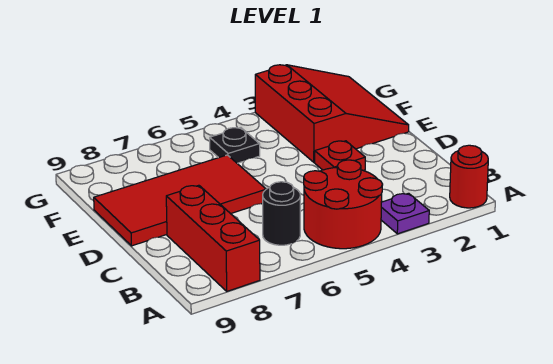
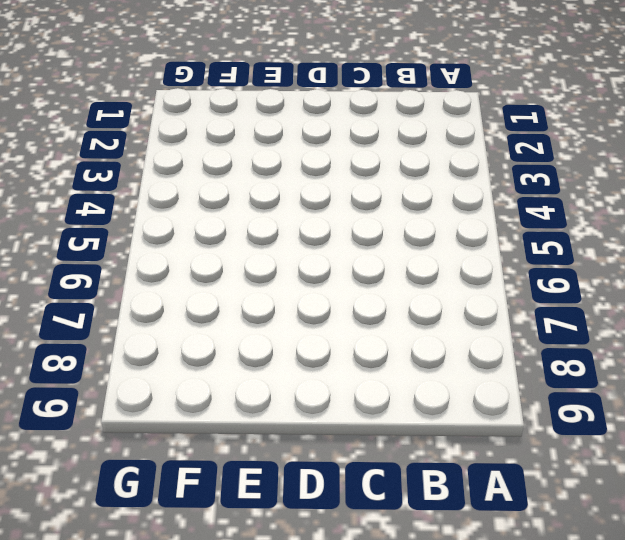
none -> red round brick A1 level 1
none -> purple plate A3 level 1

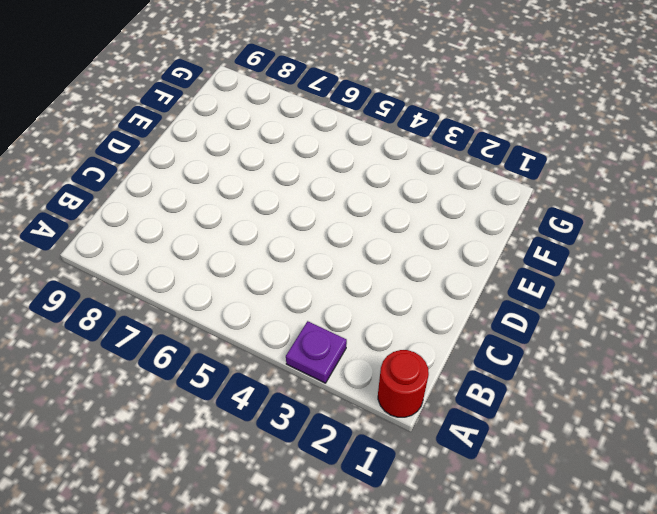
none -> red round brick A4:B5 level 1
none -> red brick A8:C8 level 1

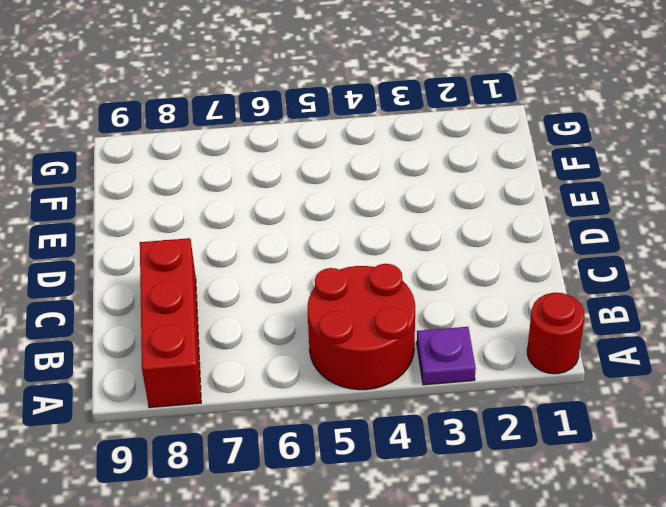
none -> black round brick B6 level 1
none -> red plate D3 level 1

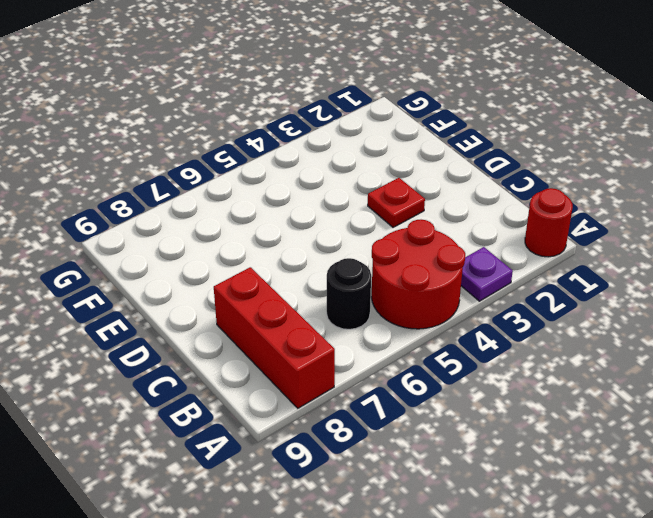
none -> red tile D6:E9 level 1
none -> red slope E1:G3 level 1 top 3

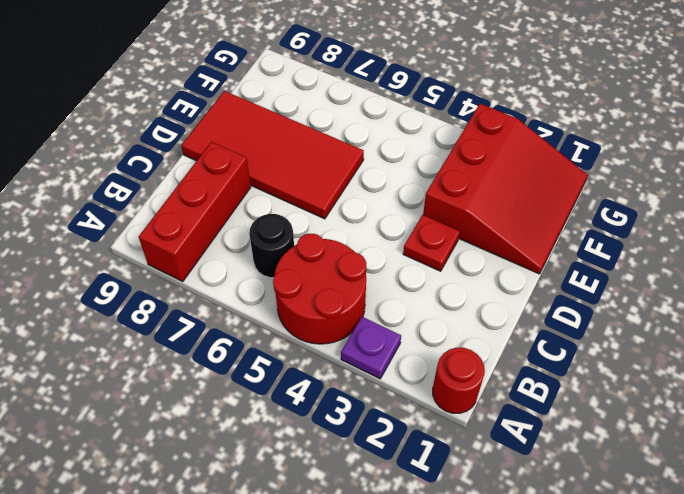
none -> black plate F5 level 1

